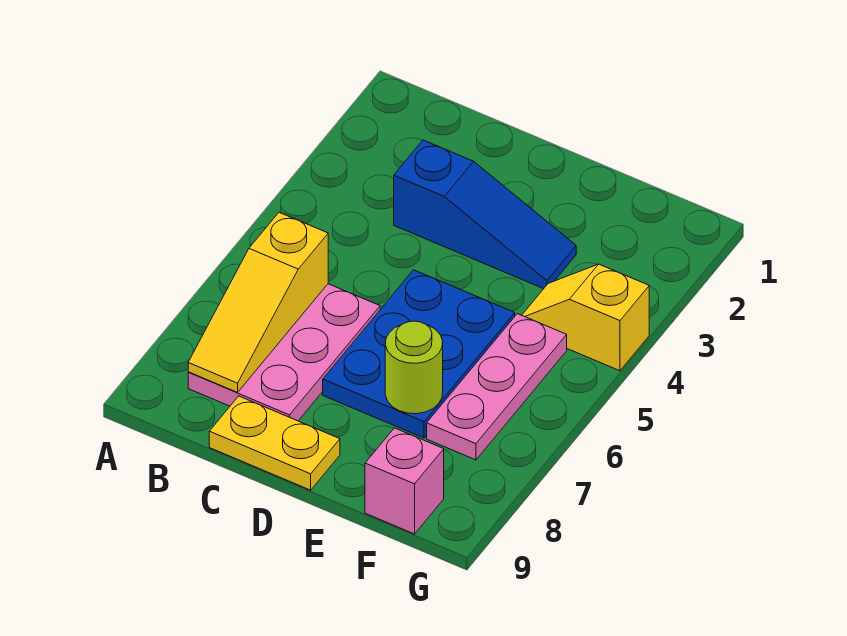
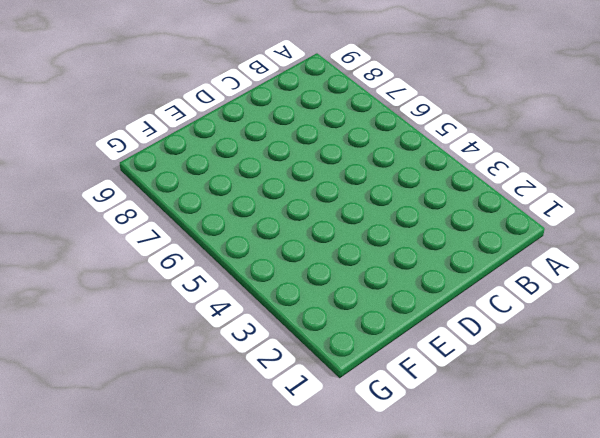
none -> pink plate B6:C8 level 1
none -> blue slope C3:E3 level 1 top C

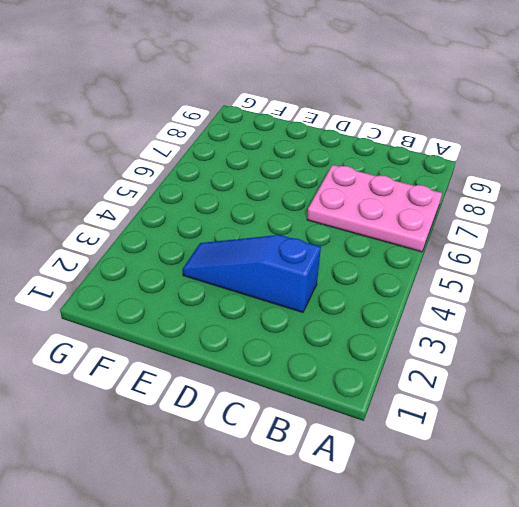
pink plate A6:C7 level 1 -> pink plate B6:C8 level 1
none -> yellow plate C9:D9 level 1
none -> blue plate D5:E7 level 1

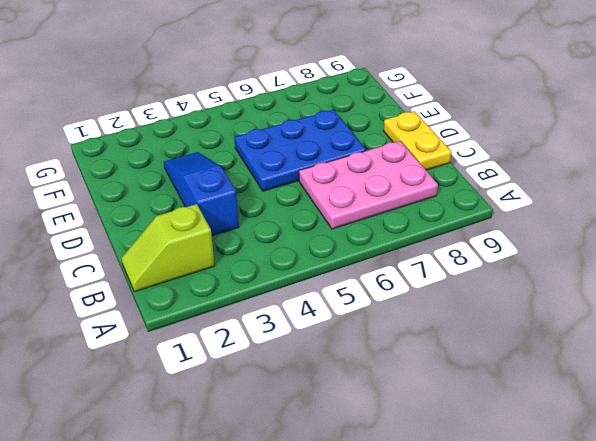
lime slope B1:B2 level 1 top 2 -> none
none -> yellow slope F4:G4 level 1 top G
none -> pink plate F5:F7 level 1

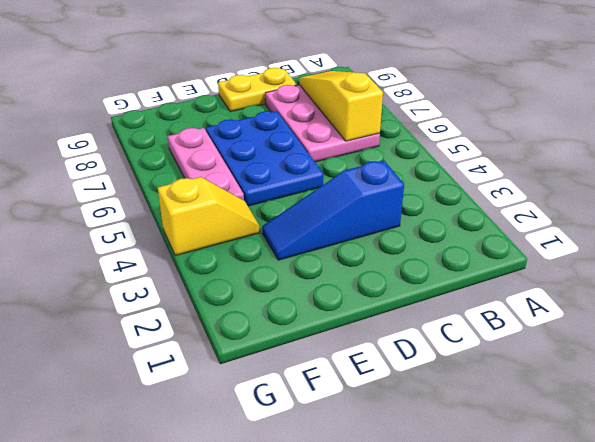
none -> pink brick F9 level 1
none -> lime round brick E7 level 2

